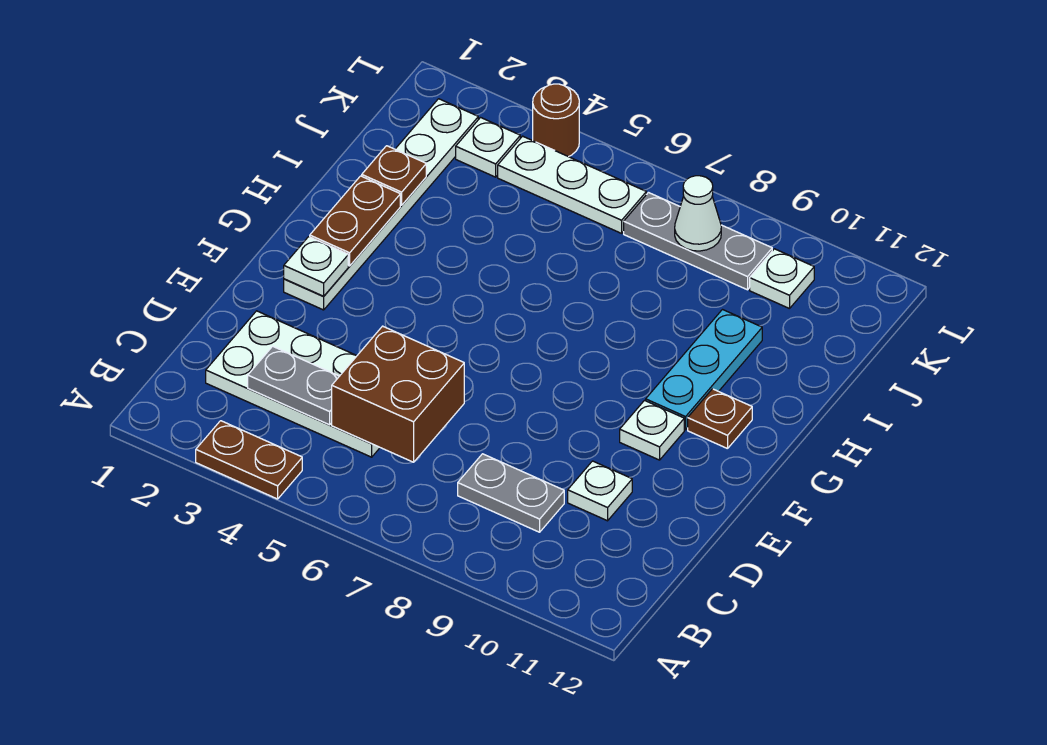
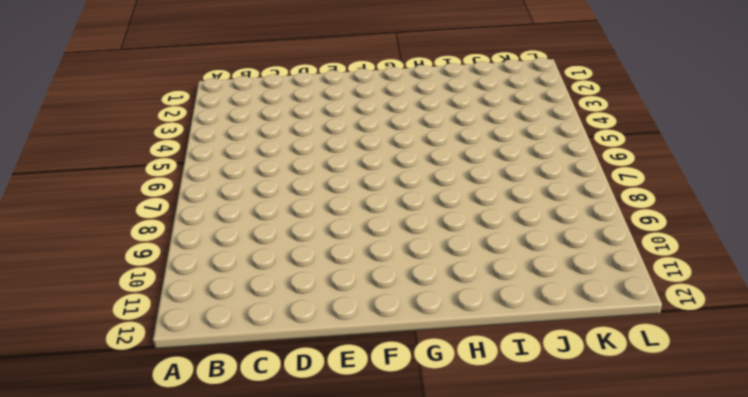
none -> brown plate A3:A4 level 1
none -> white plate C2:D5 level 1
none -> grey plate C8:C9 level 1

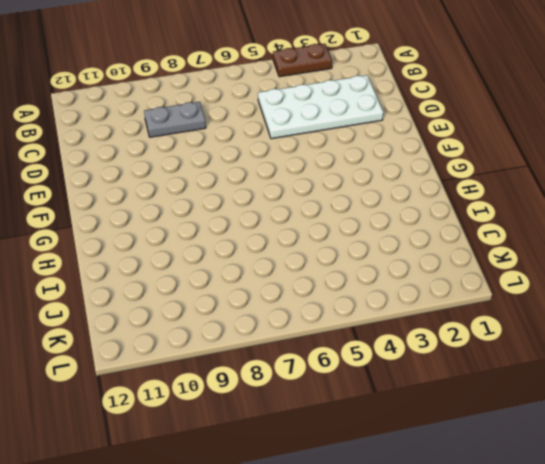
none -> white plate D10 level 1
none -> white plate F2:K2 level 1
none -> white plate F10 level 1

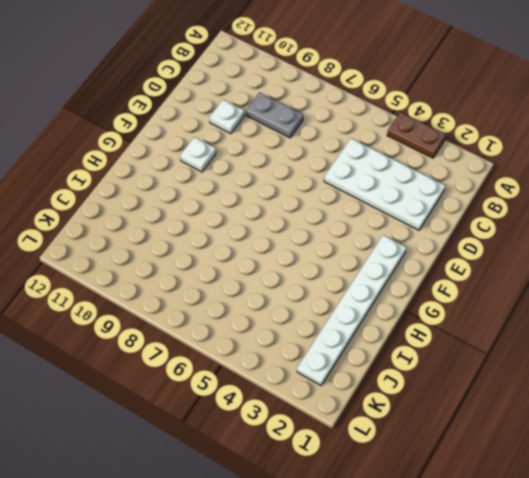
none -> cyan plate G10:I10 level 1
none -> brown plate G11 level 1
none -> white plate K3 level 1

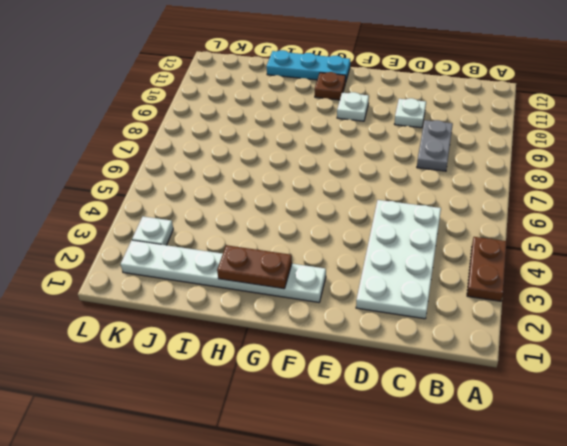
cyan plate G12:I12 level 1 -> cyan plate G10:I10 level 1
none -> white plate K4:K6 level 1
none -> grey plate K7:K9 level 1
none -> white plate K10 level 1

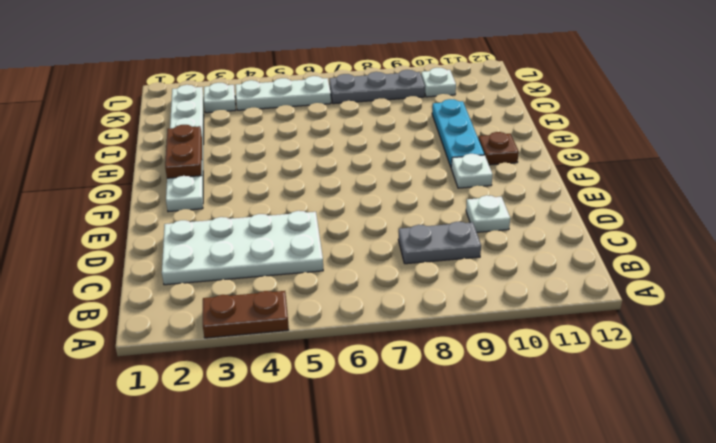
none -> brown round brick L4 level 1
none -> grey plate C3:C4 level 2
none -> brown brick C5:D6 level 2

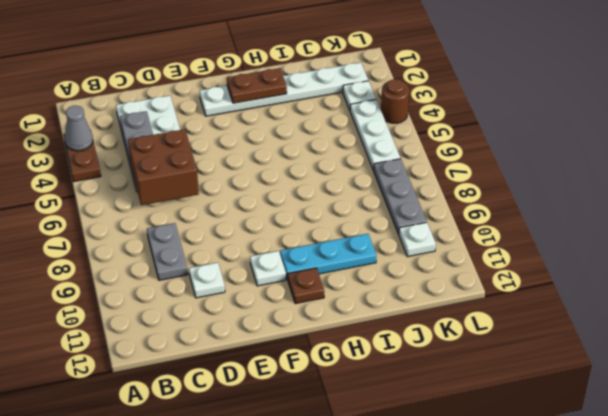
grey cone A3 level 2 -> none
none -> white plate F2 level 2
none -> brown plate I2 level 2
none -> white cone K8 level 2

